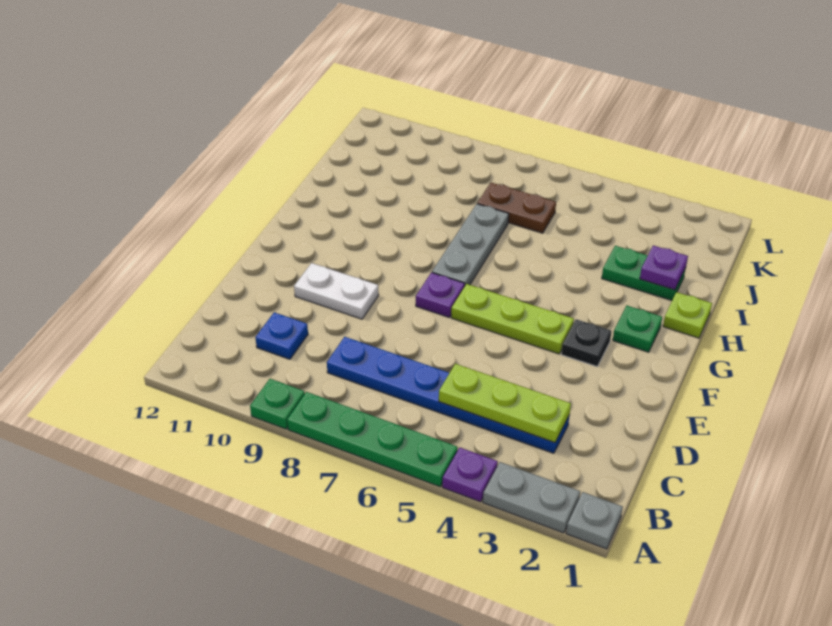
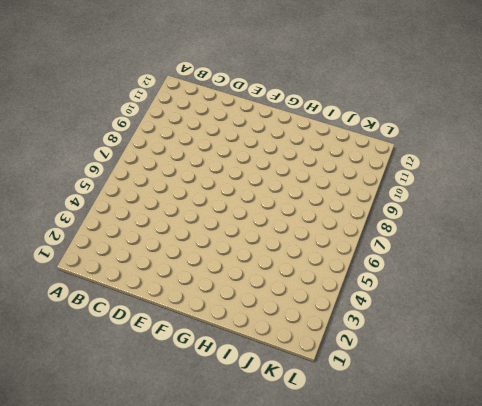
none -> grey plate A1 level 1
none -> grey plate A2:A3 level 1
none -> purple plate A4 level 1

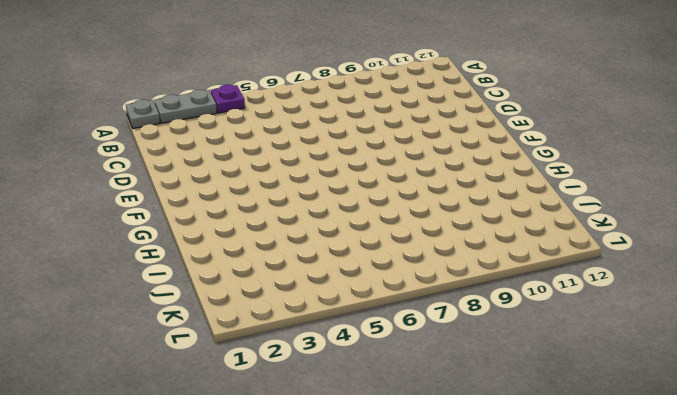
none -> green plate A5:A8 level 1
none -> green plate A9 level 1
none -> blue plate C3:C8 level 1

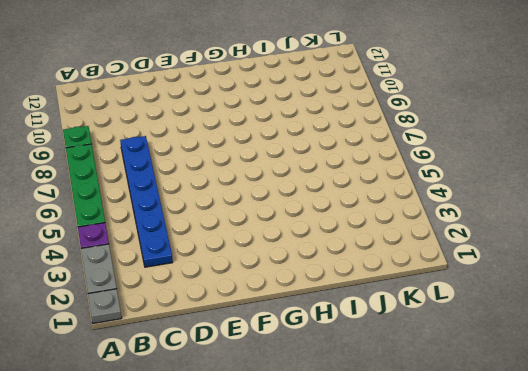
none -> blue plate C10 level 1
none -> white plate E9:E10 level 1
none -> black plate F3 level 1

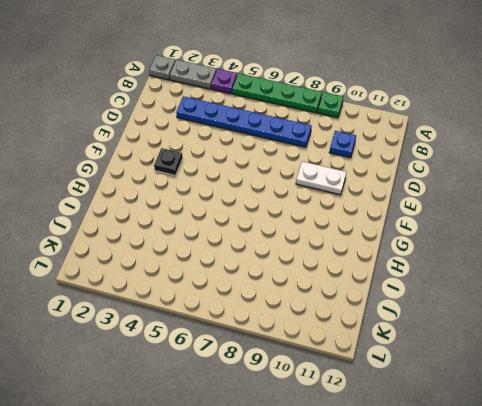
none -> lime plate F4:F6 level 1
none -> purple plate F7 level 1
none -> green plate G2 level 1

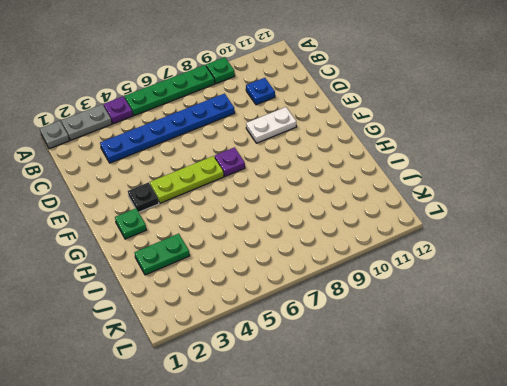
none -> grey plate G7:I7 level 1
none -> lime plate H1 level 1
none -> brown plate J6:J7 level 1

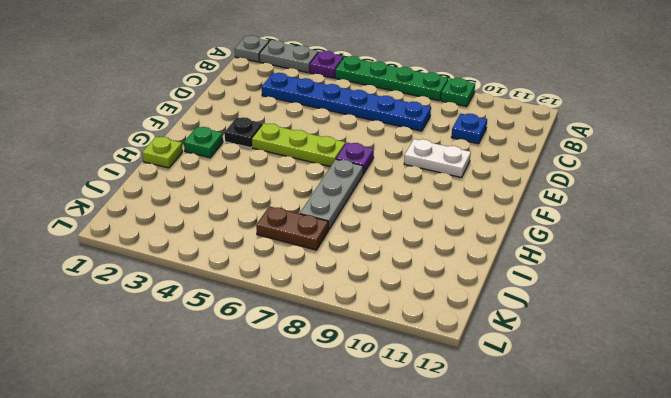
none -> green plate I2:I3 level 1
none -> lime plate C3:C5 level 2
none -> purple plate I2 level 2

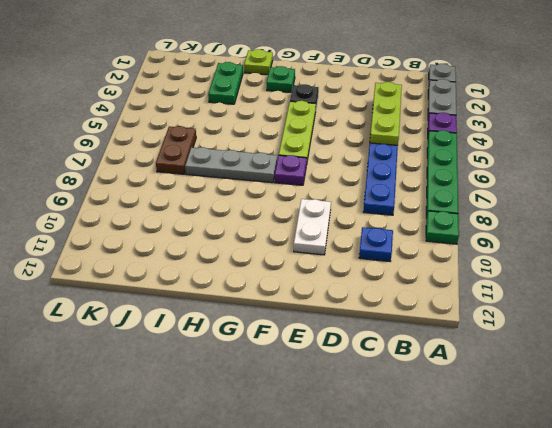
none -> purple plate I2 level 2

